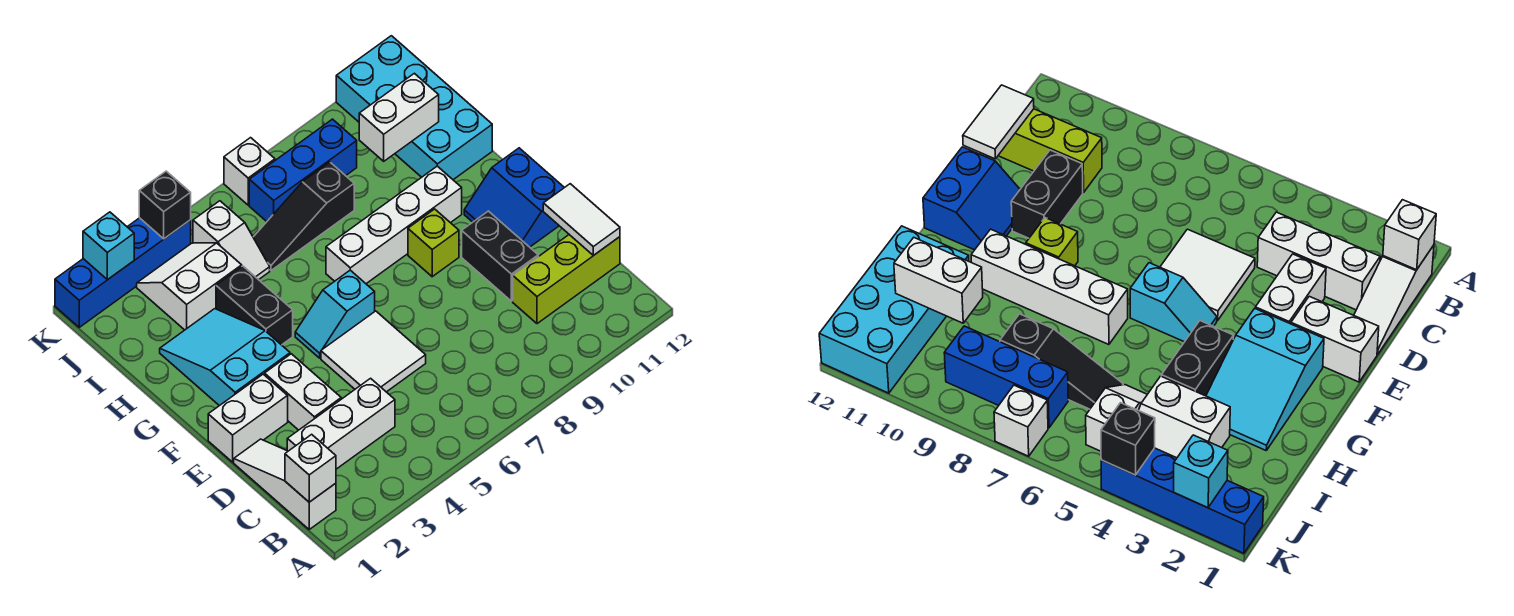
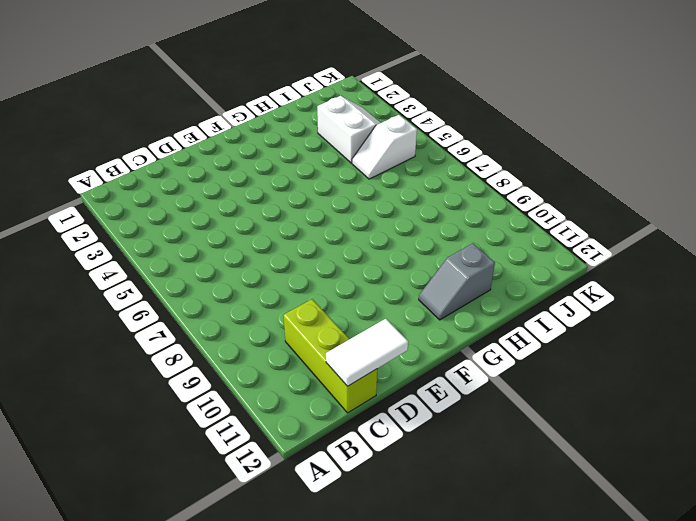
grey slope G11:H11 level 1 top H -> cyan brick H11:K12 level 1
none -> white slope B1:D1 level 1 top B
none -> white brick C2:C4 level 1
none -> white brick D3:E3 level 1

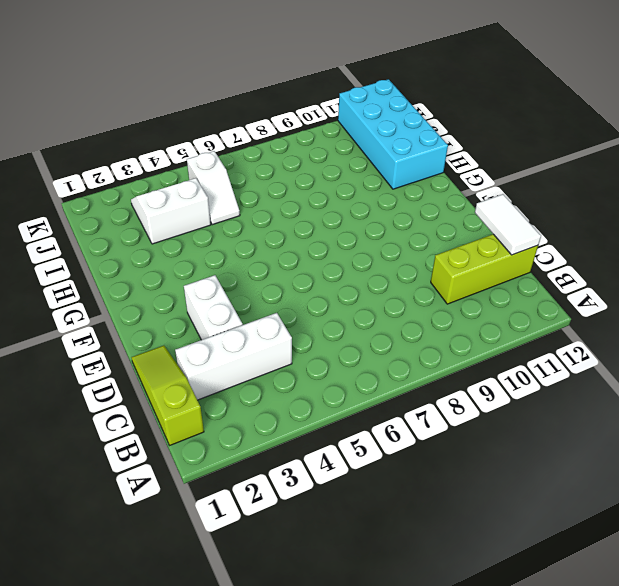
lime slope B1:D1 level 1 top B -> white slope B1:D1 level 1 top B
none -> white tile D5:E6 level 1
none -> black brick D10:E10 level 1
none -> white brick E1:E2 level 1

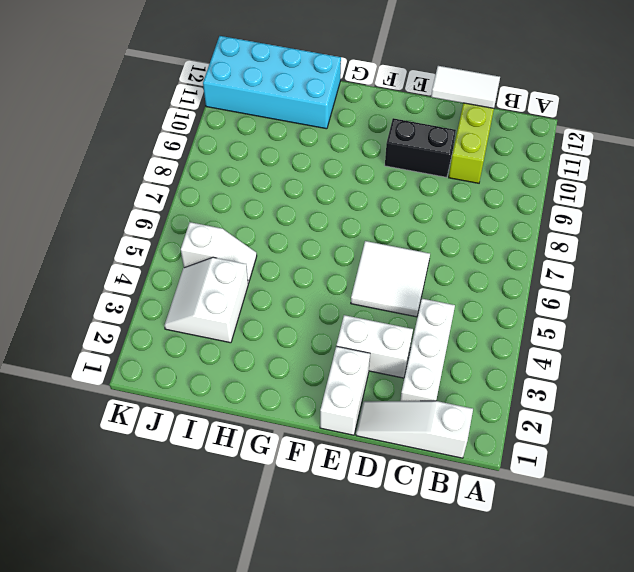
none -> blue slope E11:F12 level 1 top 12
none -> cyan slope F2:H3 level 1 top F
none -> cyan slope F5:F6 level 1 top 6

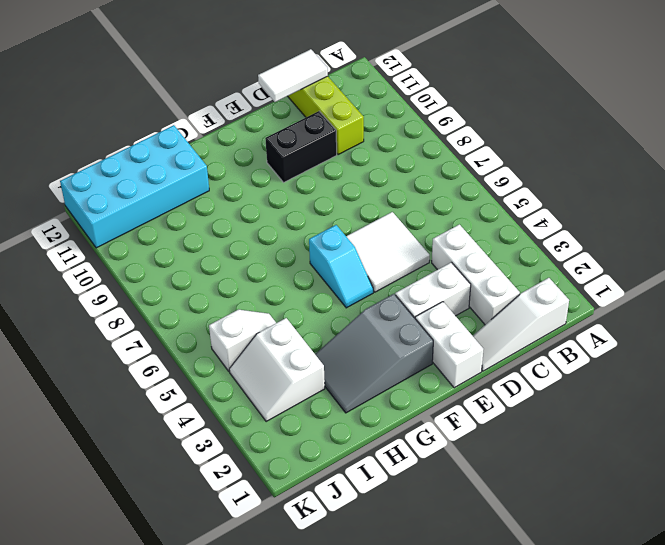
grey slope F2:H3 level 1 top F -> cyan slope F2:H3 level 1 top F
none -> blue slope E11:F12 level 1 top 12
none -> lime brick F9 level 1
none -> black brick G4:H4 level 1

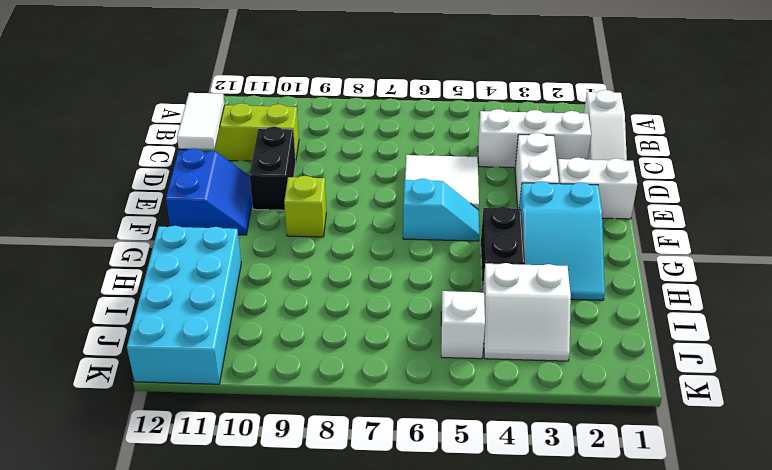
none -> white brick G7:G10 level 1
none -> black slope I6:I8 level 1 top 8
none -> blue brick J7:J9 level 1

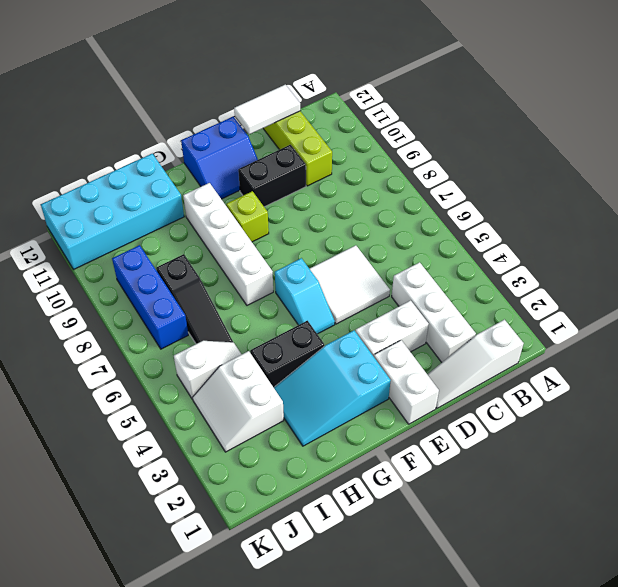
none -> blue brick K1:K4 level 1
none -> white brick K7 level 1
none -> white brick B1 level 2

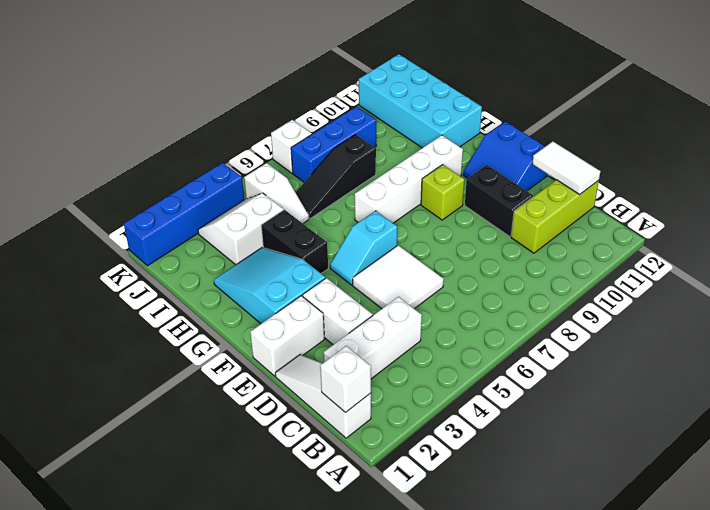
none -> white brick I10:I11 level 2
none -> cyan brick K2 level 2
none -> black brick K4 level 2

